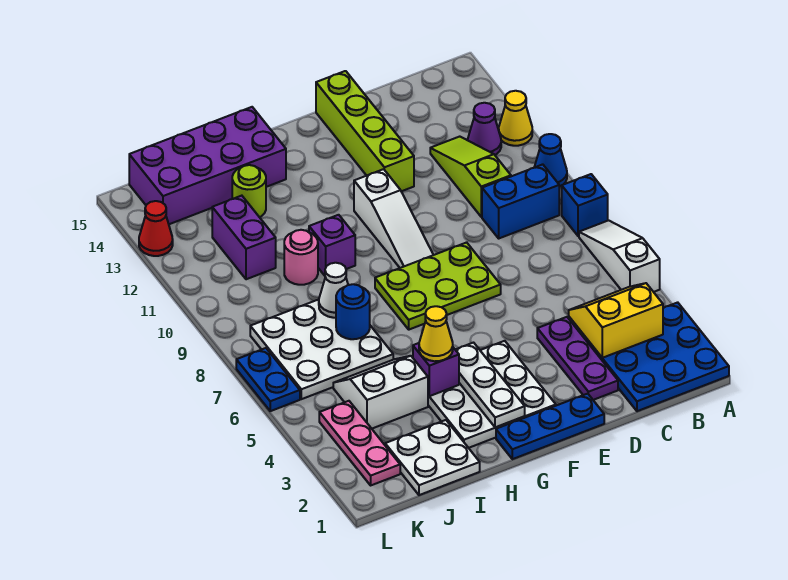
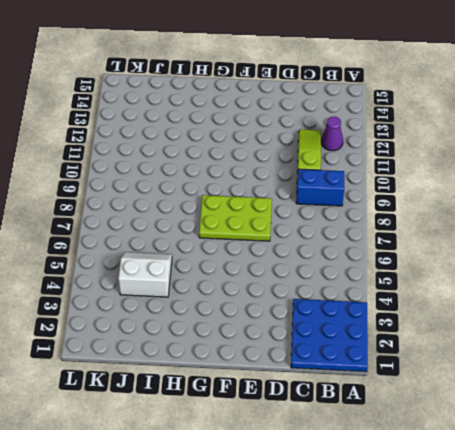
none -> white slope A5:A7 level 1 top 5
none -> blue brick A8 level 1
none -> blue cone A10 level 1
none -> yellow cone A12 level 1

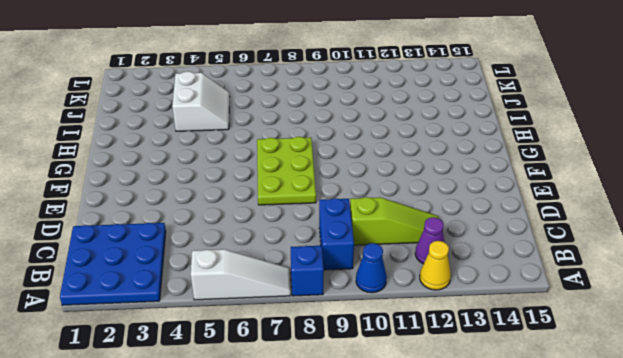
none -> purple plate D2:D4 level 1
none -> blue plate E1:G1 level 1
none -> lime brick E12:E15 level 1
none -> white plate F2:H4 level 1

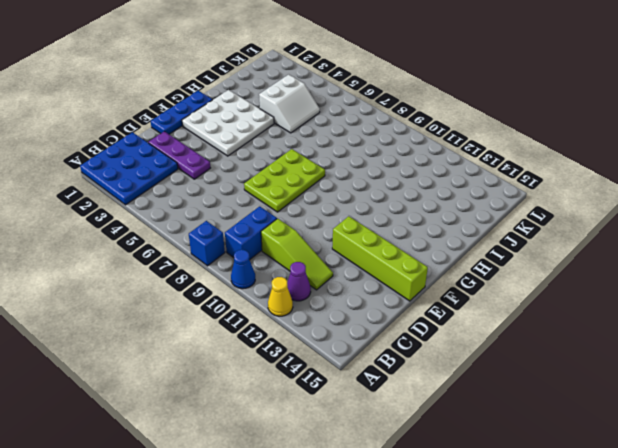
none -> white slope A5:A7 level 1 top 5
none -> white slope F9:F11 level 1 top 11
none -> purple brick H10 level 1
none -> purple brick H14:K15 level 1

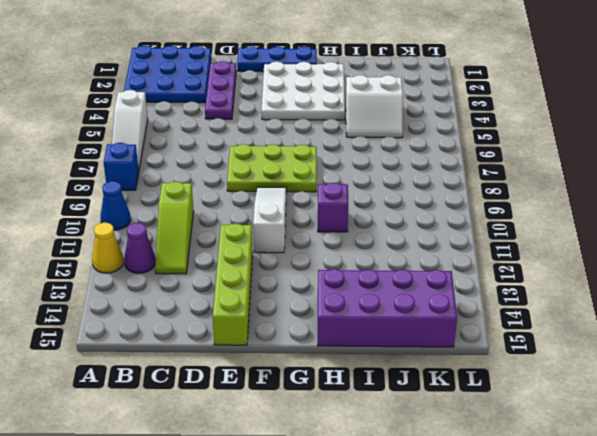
none -> blue brick B9:C9 level 1
none -> white plate I1:J2 level 1
none -> white plate I6:K8 level 1
none -> pink round brick I10 level 1

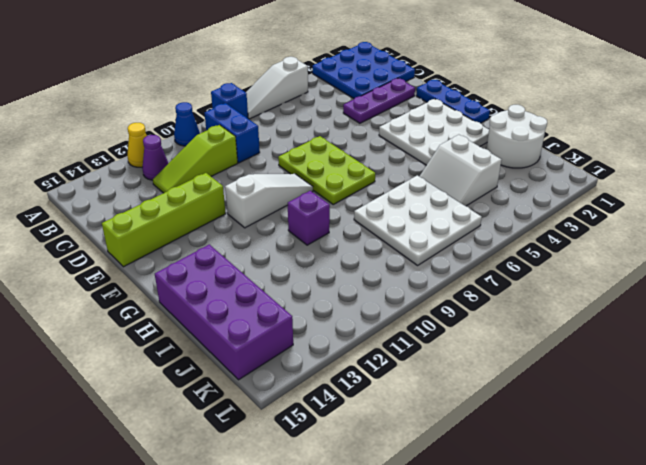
white round brick I1:J2 level 1 -> white plate I1:J2 level 1
none -> pink round brick I10 level 1
none -> lime round brick I13 level 1
none -> purple brick J11:J12 level 1
none -> pink plate K2:K4 level 1

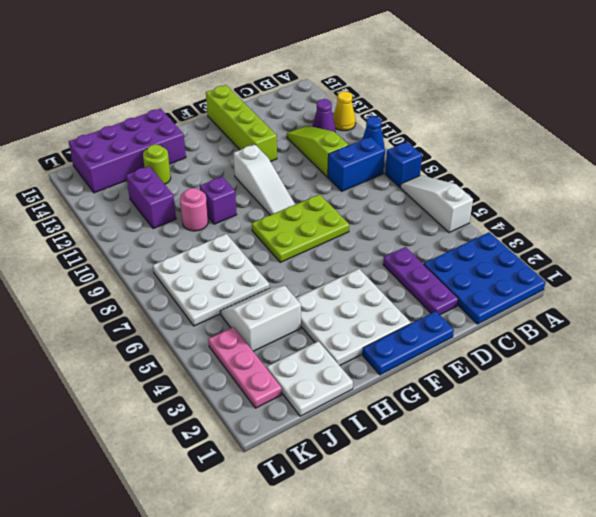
none -> blue plate L6:L7 level 1
none -> red cone L13 level 1
none -> yellow slope B3:C4 level 2 top 3
none -> white plate G2:G4 level 2

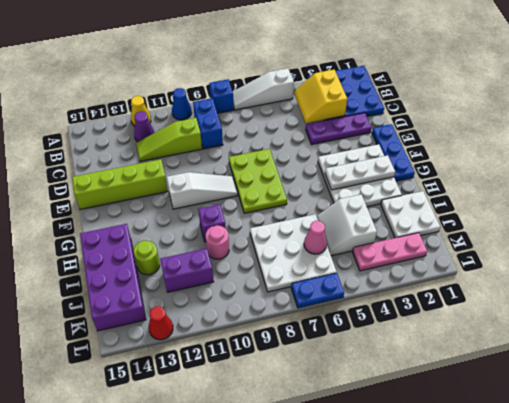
pink cone J6 level 2 -> none
none -> purple brick H4 level 2
none -> blue round brick I7 level 2
none -> white cone I8 level 2
none -> yellow cone H4 level 3

